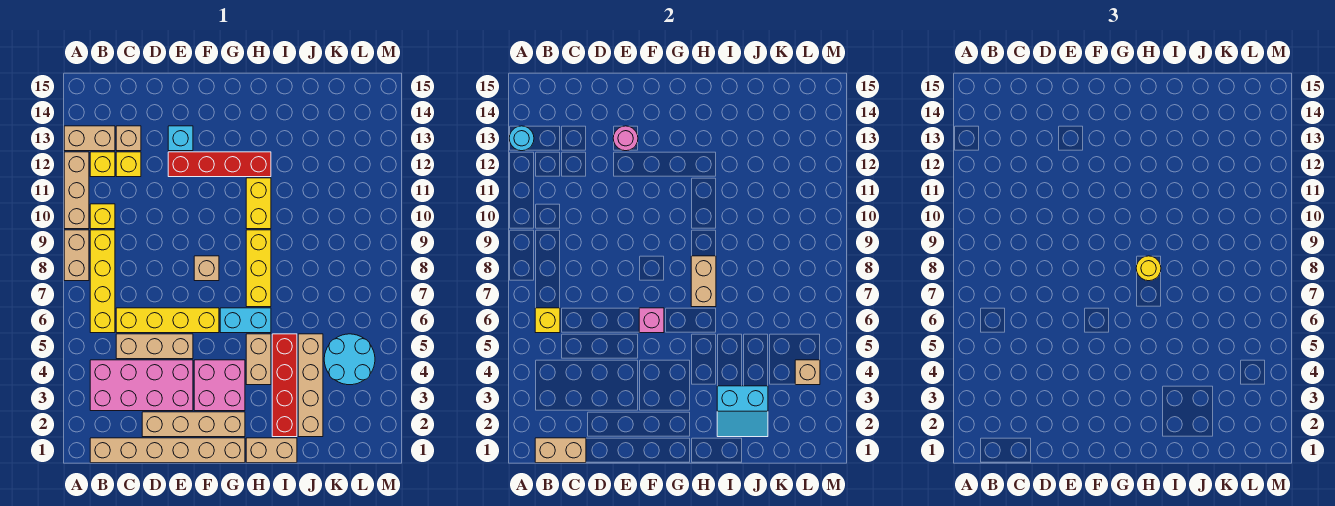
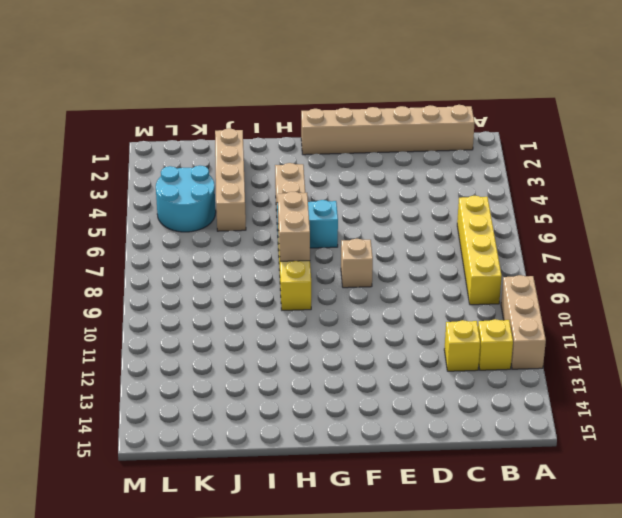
none -> tan brick A8:A9 level 1
none -> tan brick A13:B13 level 1
none -> pink brick B3:E4 level 1
none -> yellow brick B10 level 1

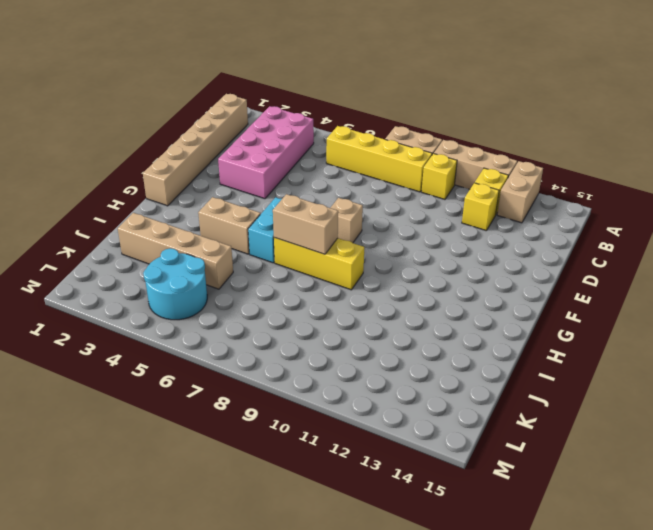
none -> tan brick C5:E5 level 1
none -> yellow brick C6:F6 level 1
none -> tan brick C13 level 1
none -> tan brick D2:G2 level 1

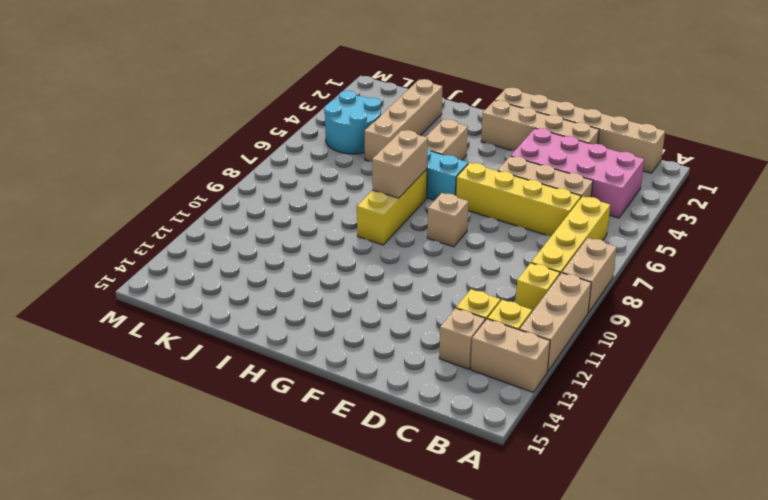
none -> red brick E12:H12 level 1
none -> cyan brick E13 level 1
none -> pink brick F3:G4 level 1
none -> tan brick H1:I1 level 1

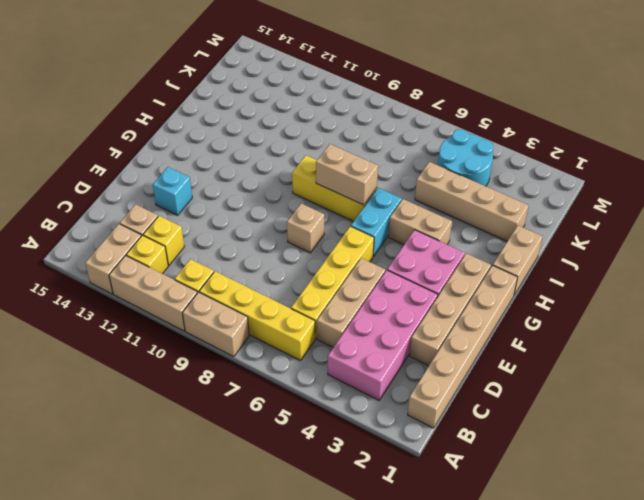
none -> red brick E12:H12 level 1
none -> yellow brick H10:H11 level 1
none -> red brick I2:I5 level 1
none -> cyan round brick A13 level 2

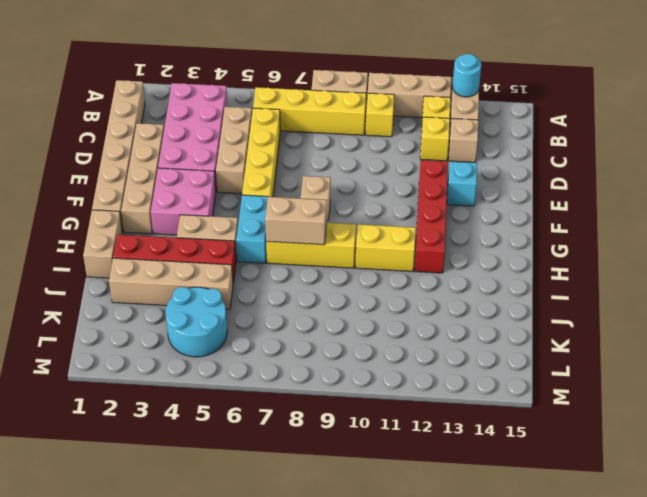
none -> tan brick B1:C1 level 2
none -> yellow brick B6 level 2
none -> pink round brick E13 level 2
none -> pink brick F6 level 2

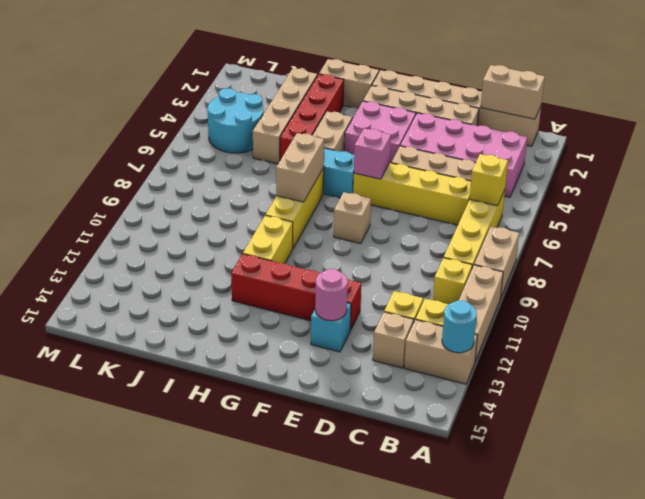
none -> cyan slope I2:J3 level 2 top 3
none -> tan brick L4 level 2
none -> yellow round brick H8 level 3

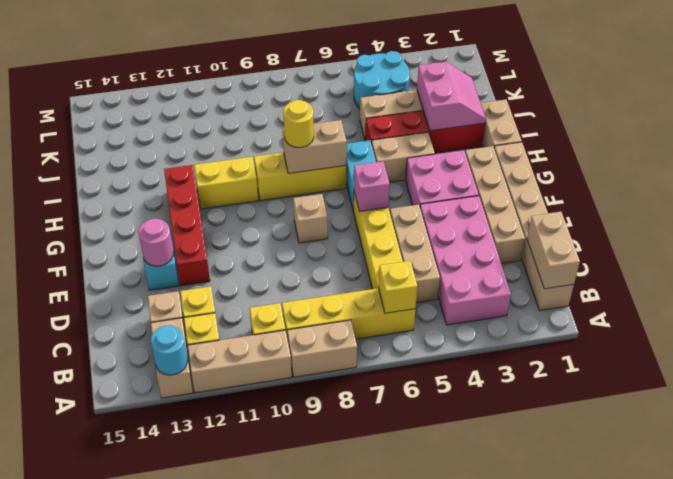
pink slope I2:J3 level 2 top 3 -> cyan slope I2:J3 level 2 top 3
none -> tan brick L4 level 2

